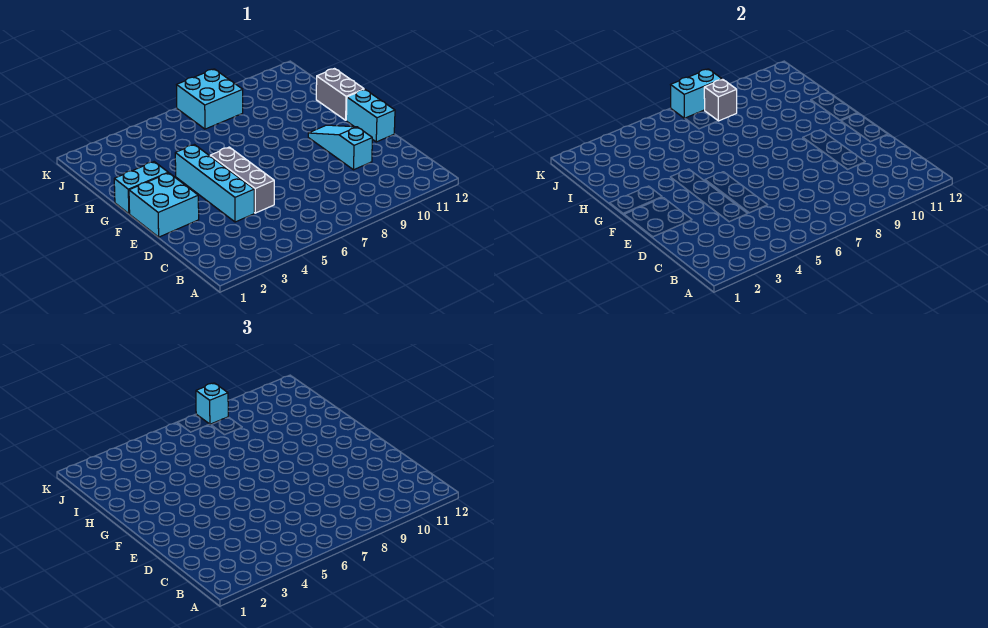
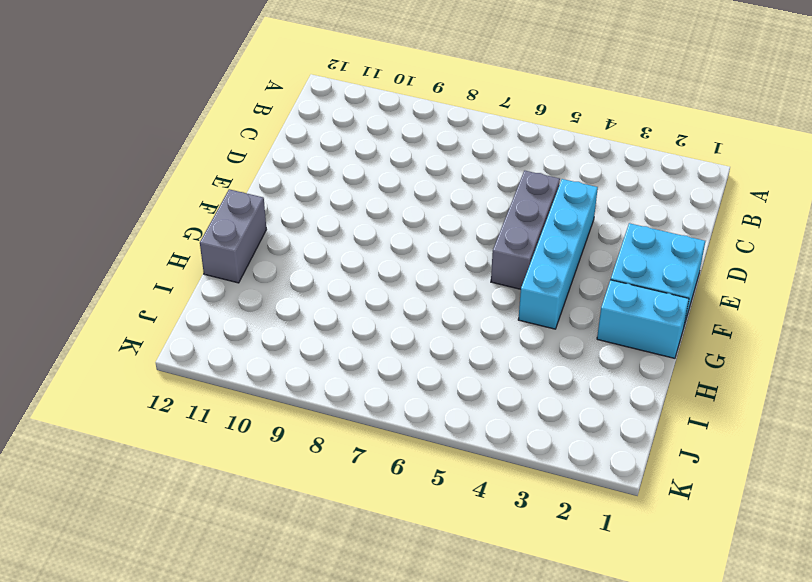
none -> cyan slope D10:F10 level 1 top D
none -> cyan brick E12:F12 level 1

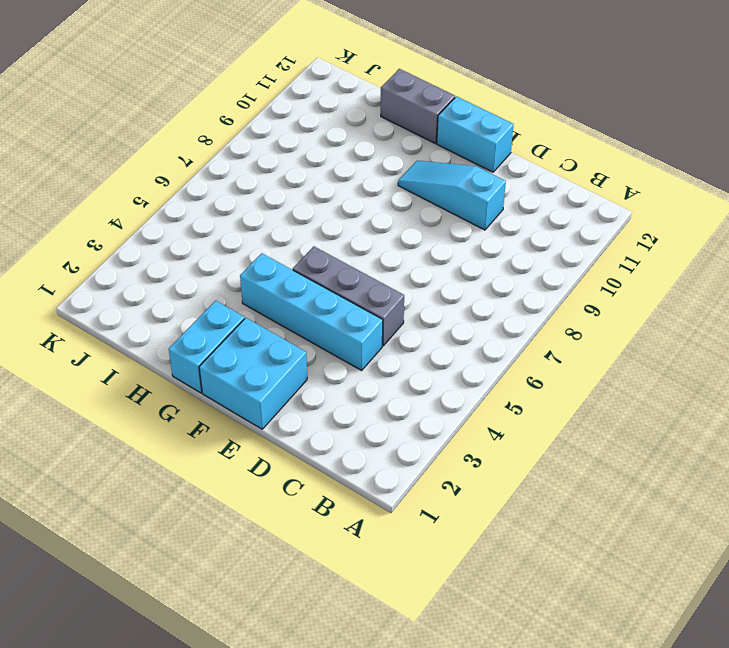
none -> cyan brick J7:K8 level 1
none -> grey brick J8 level 2

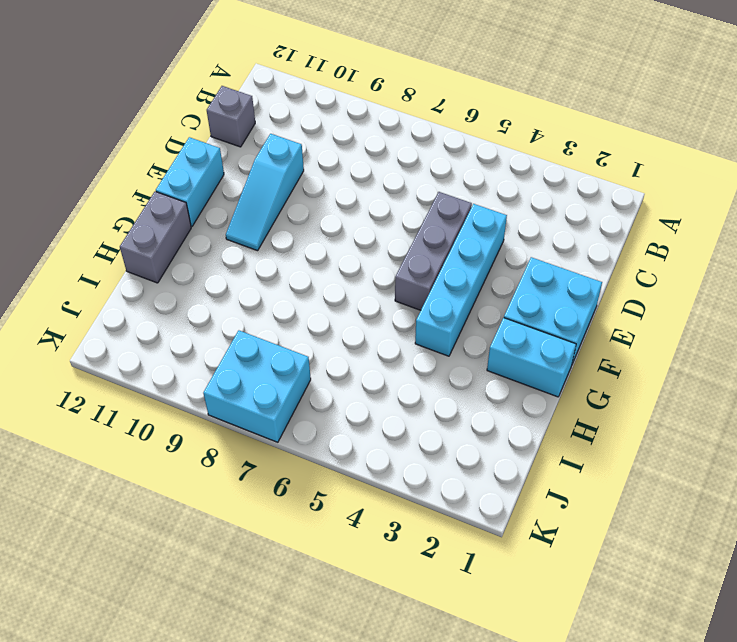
grey brick C12 level 1 -> grey brick J8 level 2
none -> cyan brick K7:K8 level 2
none -> cyan brick K8 level 3

